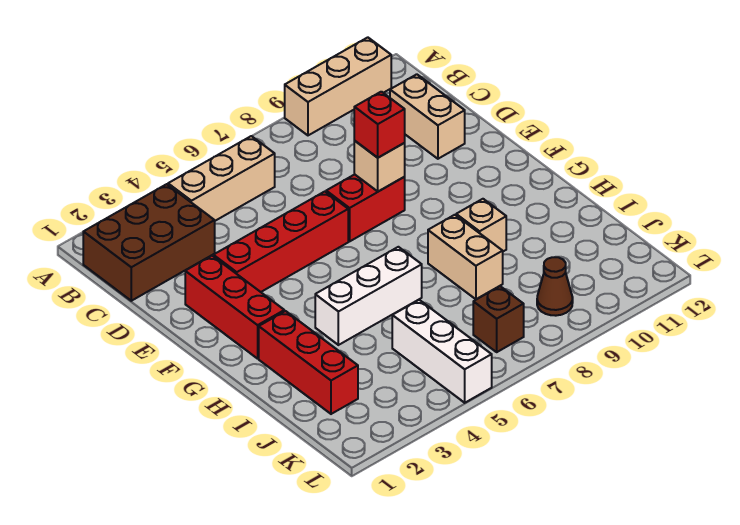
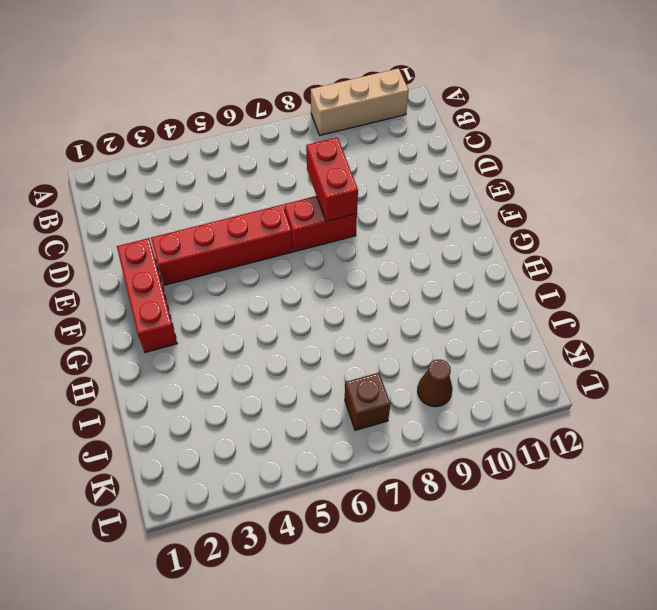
red brick D8:E8 level 2 -> tan brick E8 level 2
none -> brown brick B1:C3 level 1
none -> tan brick B4:B6 level 1
none -> tan brick C11:D11 level 1

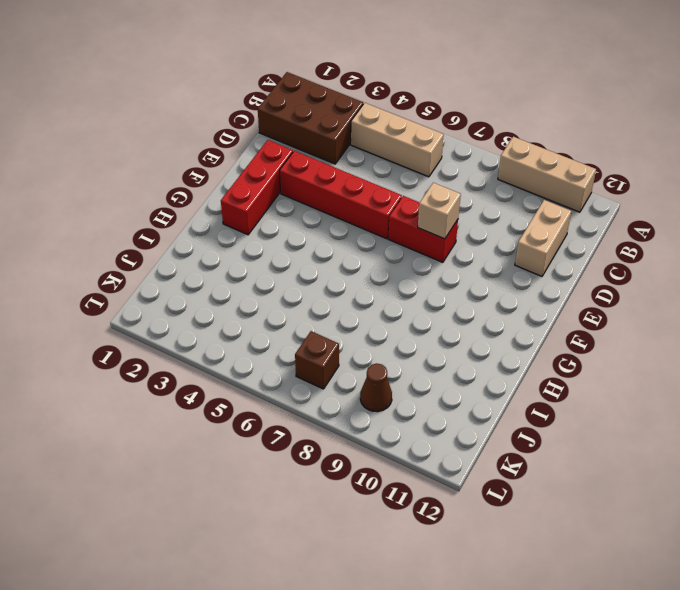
none -> red brick H2:J2 level 1
none -> white brick H4:H6 level 1
none -> tan brick H8:I8 level 1

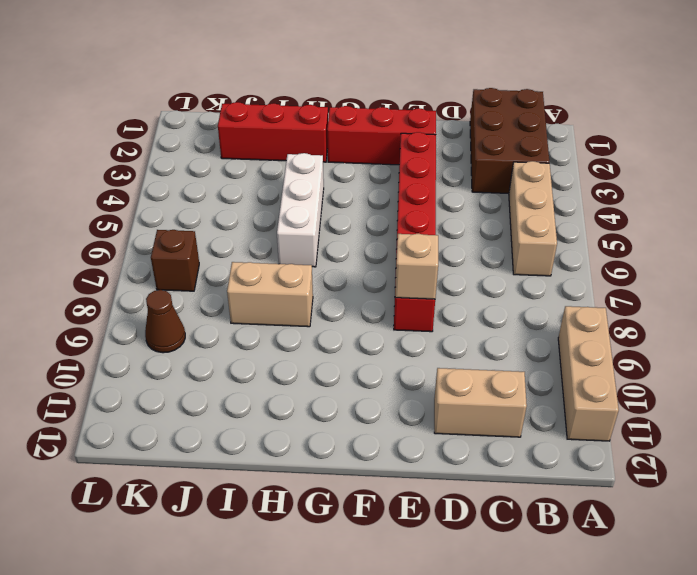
none -> tan brick H9 level 1
none -> white brick J5:L5 level 1
none -> red brick E8 level 3

